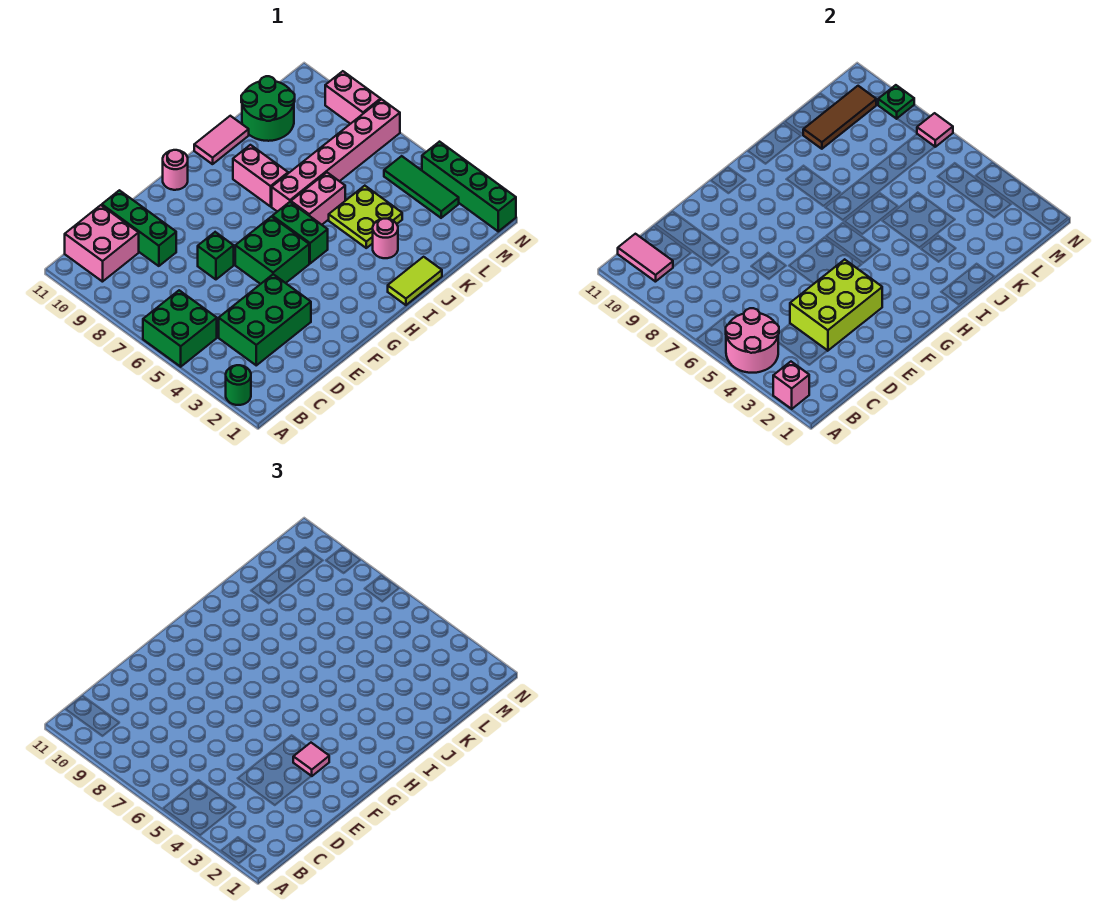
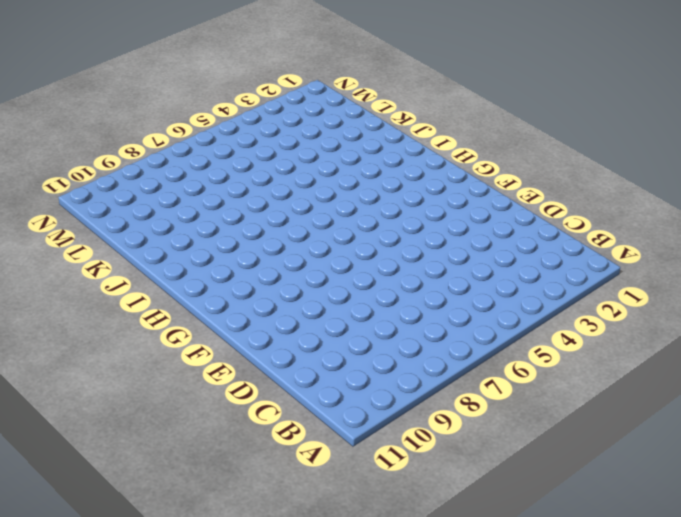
none -> green round brick A2 level 1
none -> green brick A5:B6 level 1
none -> pink brick B10:C11 level 1

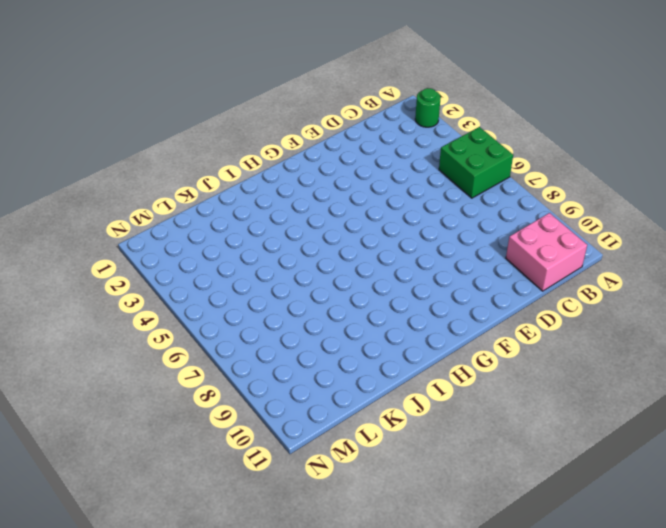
none -> green brick C3:E4 level 1
none -> green brick D9:D11 level 1
none -> green brick E7 level 1

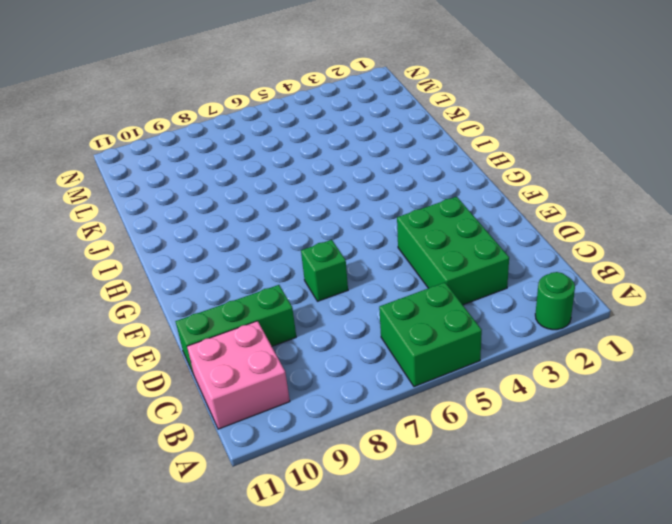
none -> green brick F5:G6 level 1
none -> pink round brick G11 level 1
none -> green brick H5:H6 level 1

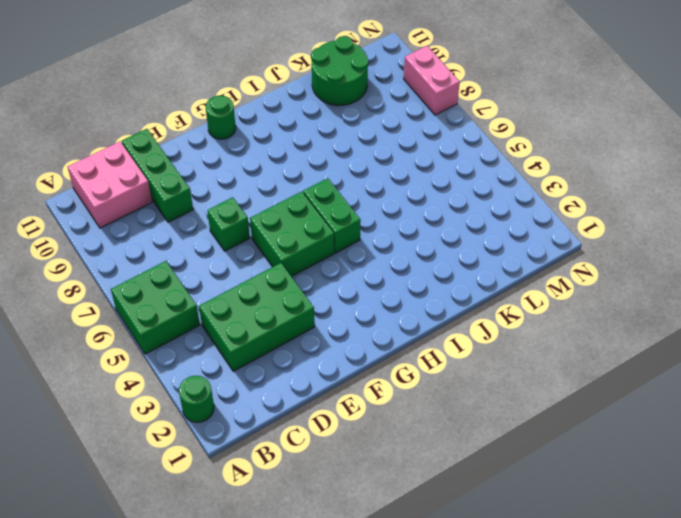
green round brick G11 level 1 -> pink round brick G11 level 1
none -> lime tile I1:J1 level 1
none -> pink brick I6:J6 level 1
none -> pink brick I7:N7 level 1

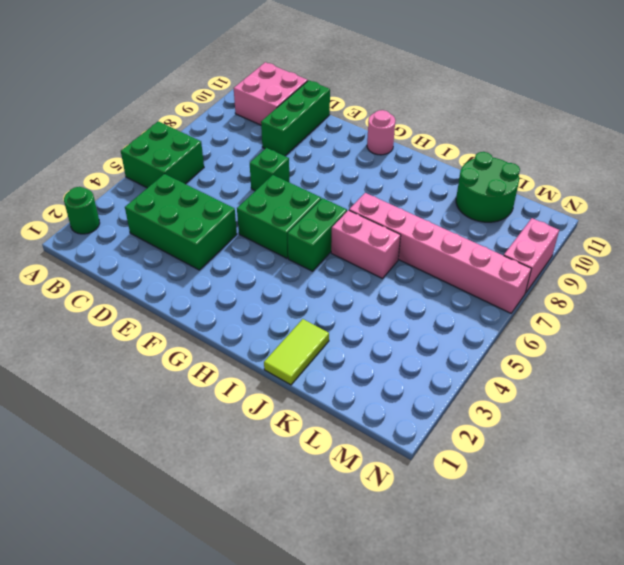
lime tile J1:J2 level 1 -> lime tile I1:J1 level 1
none -> pink brick I8:I9 level 1
none -> pink tile I11:J11 level 1
none -> pink round brick J3 level 1

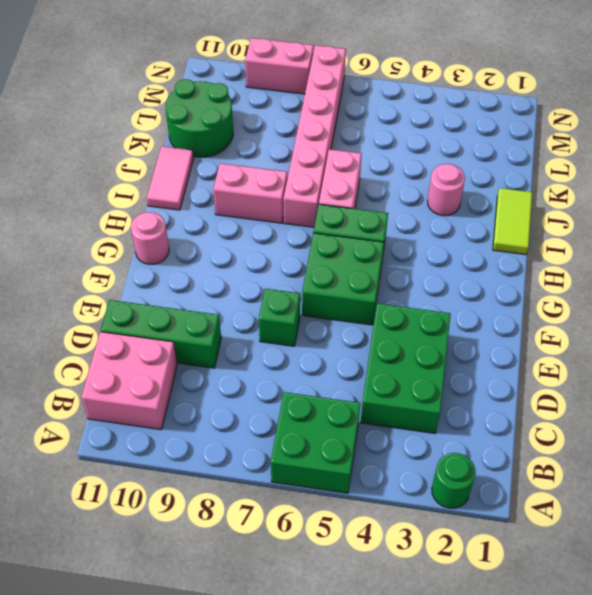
none -> lime plate J4:K5 level 1
none -> green tile M3:M5 level 1
none -> green brick N1:N4 level 1

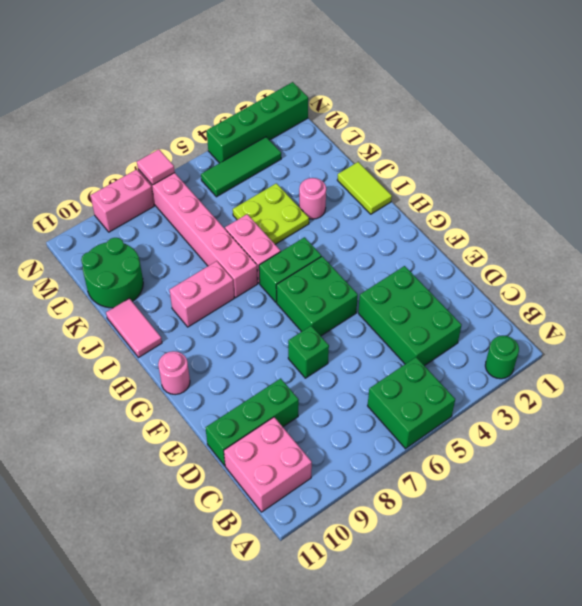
none -> pink brick A2 level 2
none -> pink round brick A4:B5 level 2
none -> pink tile B10:B11 level 2

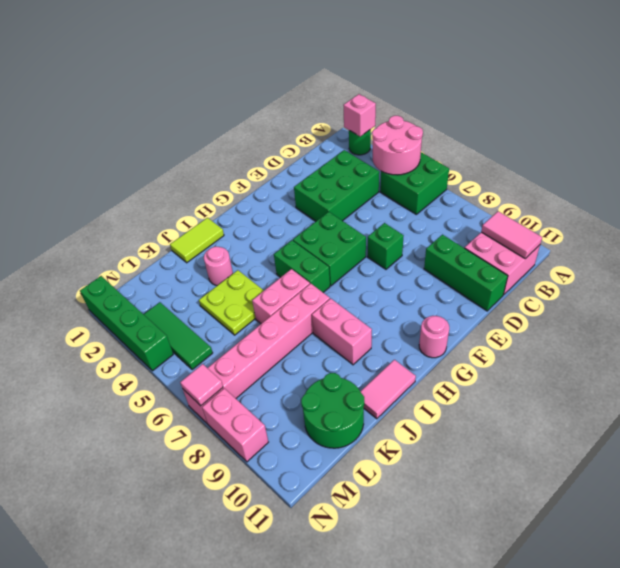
none -> lime brick D3:F4 level 2
none -> brown tile K10:M10 level 2
none -> green plate N9 level 2

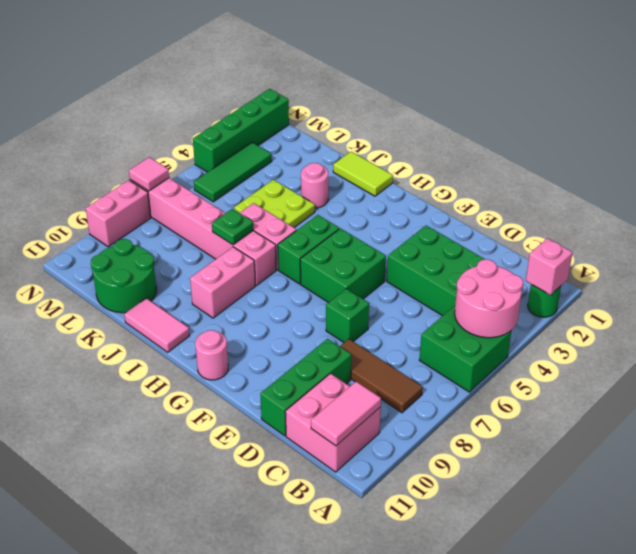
brown tile B8:D8 level 1 -> brown tile K10:M10 level 2
green plate J7 level 2 -> green plate N9 level 2
none -> lime brick D3:F4 level 2
none -> pink tile F3 level 3

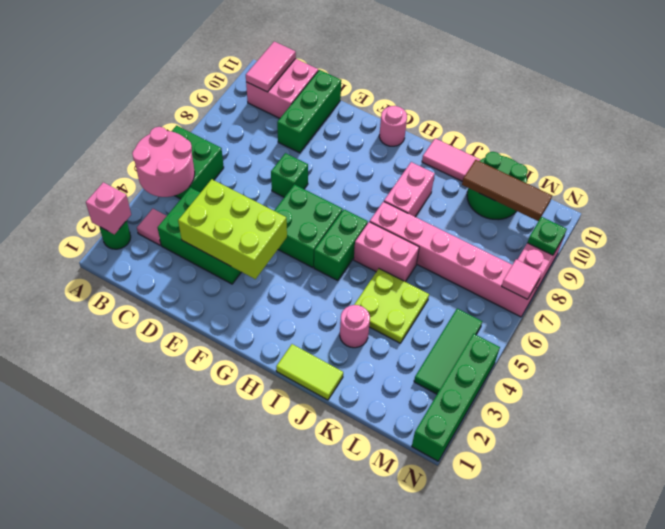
pink tile B3 level 1 -> pink tile F3 level 3

